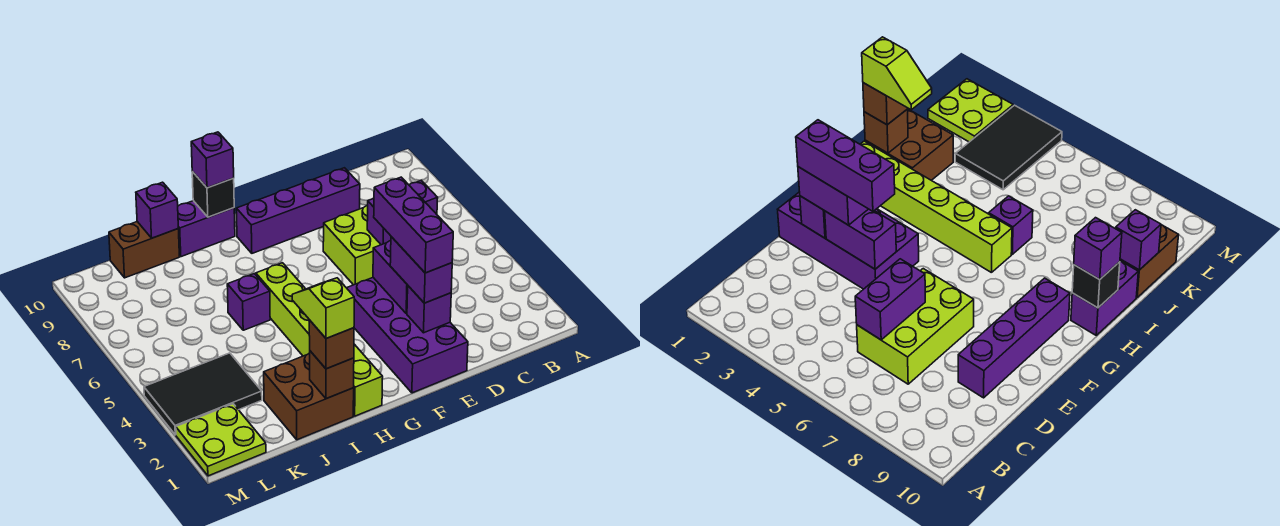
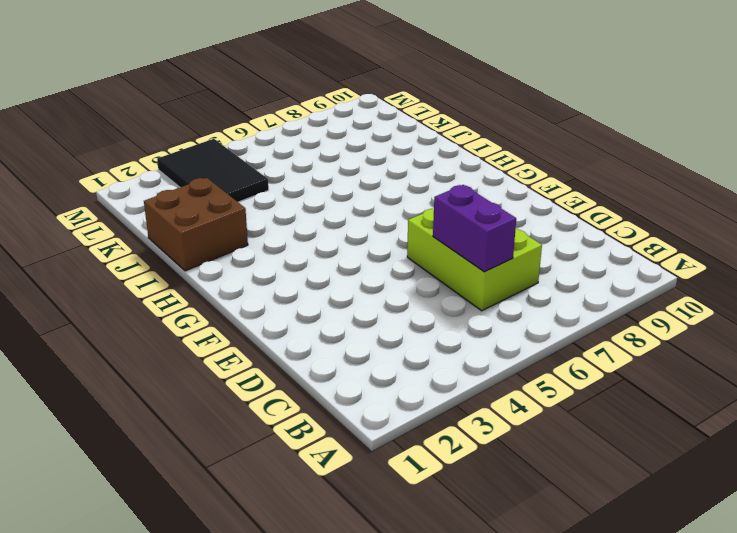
none -> purple brick D9:G9 level 1
none -> purple brick E1:F4 level 1
none -> lime brick H1:H6 level 1

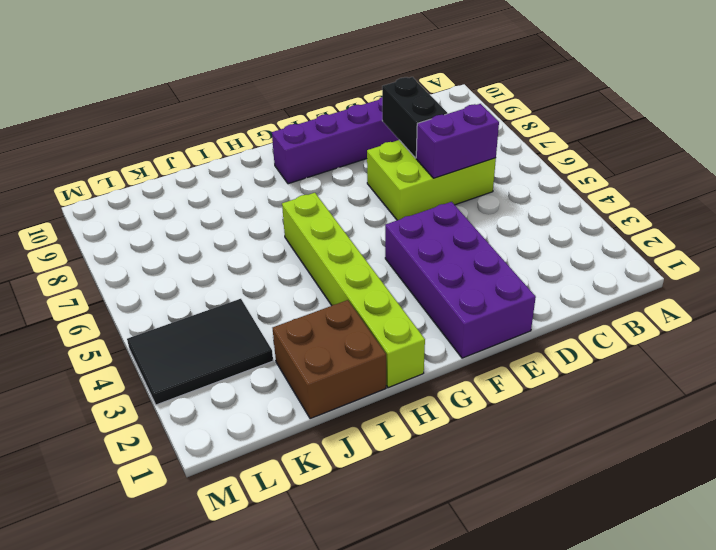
black brick D7:D8 level 2 -> none
none -> purple brick H10:I10 level 1
none -> purple brick I6 level 1
none -> brown brick J10:K10 level 1

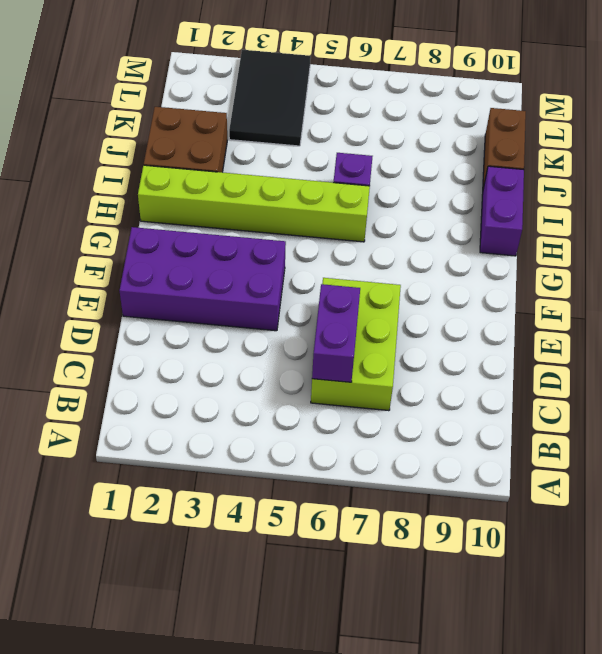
none -> purple brick D9:G9 level 1
none -> lime plate L1:M2 level 1
none -> purple brick E2 level 2

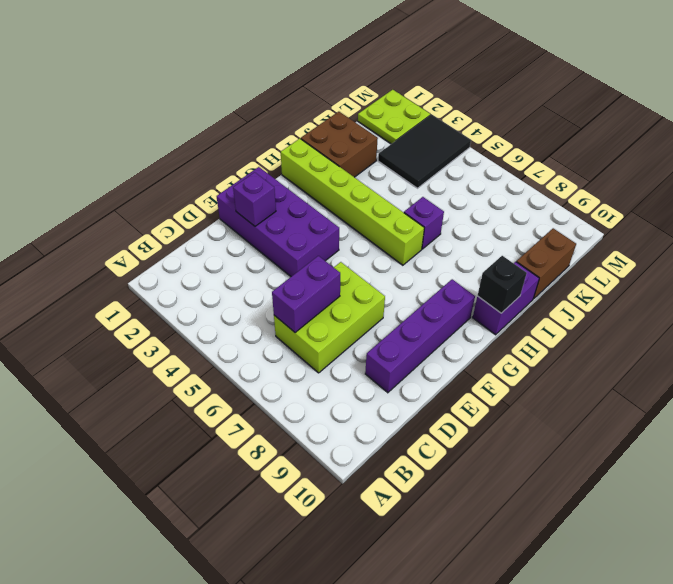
none -> purple brick E3:E4 level 2
none -> brown brick I1 level 2
none -> purple brick J10 level 2

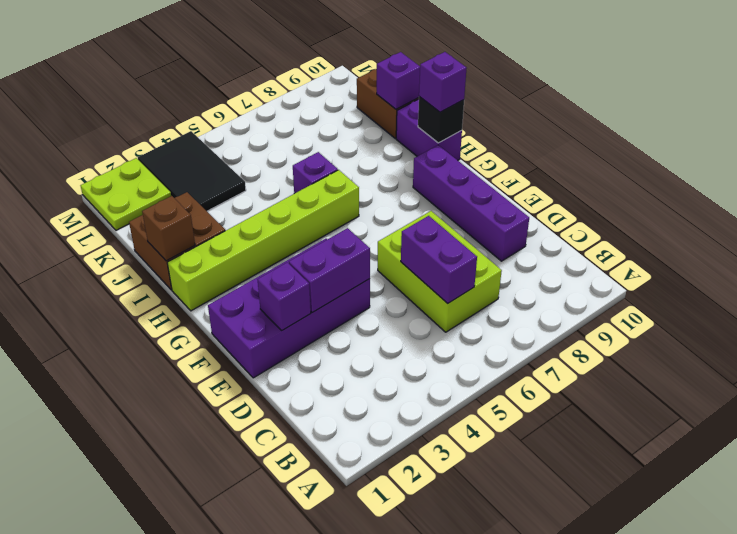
none -> purple brick E2:E3 level 3
none -> brown brick I1 level 3
none -> purple brick E2:E4 level 4

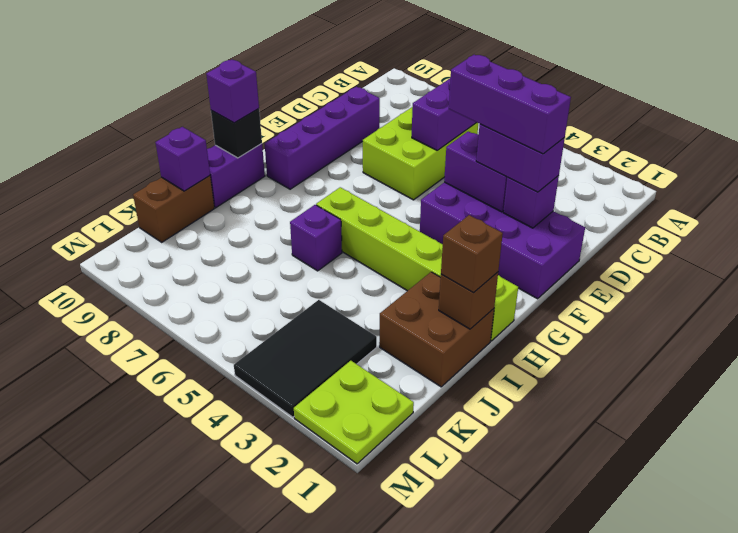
none -> lime slope I1:I2 level 4 top 1

